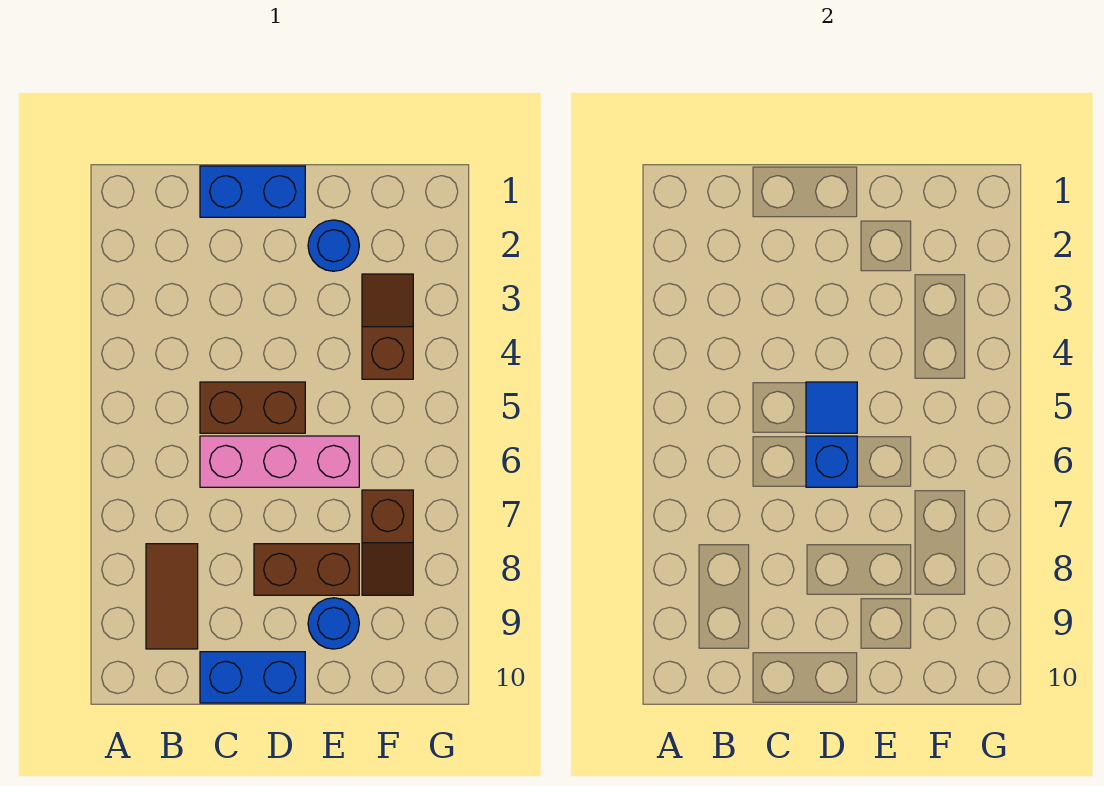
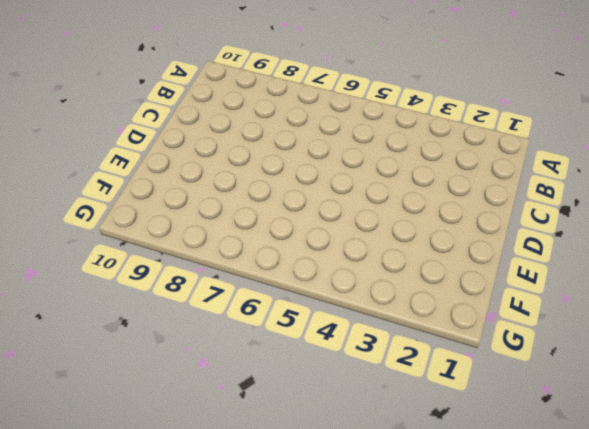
none -> brown tile B8:B9 level 1
none -> blue brick C1:D1 level 1
none -> brown brick C5:D5 level 1

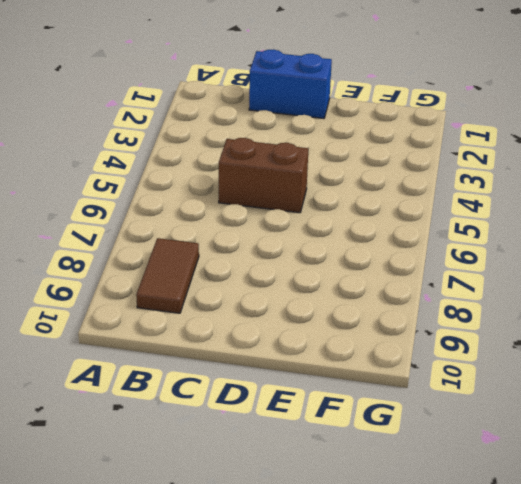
none -> pink brick C6:E6 level 1
none -> blue brick C10:D10 level 1
none -> brown brick D8:E8 level 1

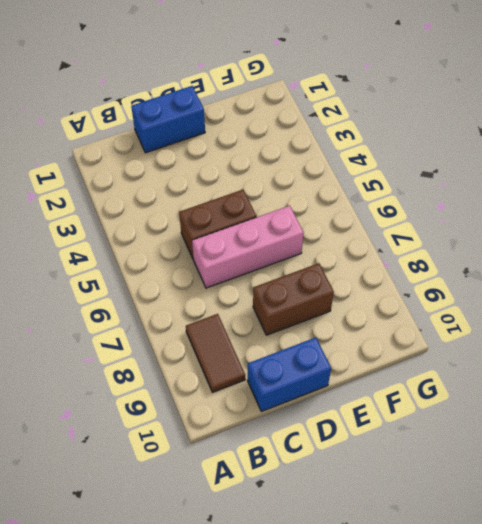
none -> blue round brick E2 level 1
none -> blue round brick E9 level 1
none -> brown slope F3:F4 level 1 top 4

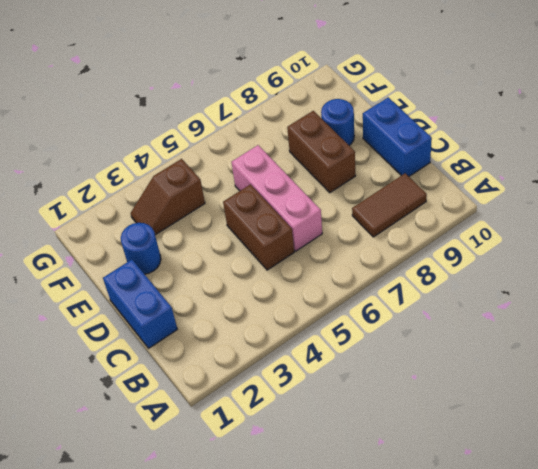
none -> brown slope F7:F8 level 1 top 7
none -> blue tile D5 level 2
none -> blue brick D6 level 2

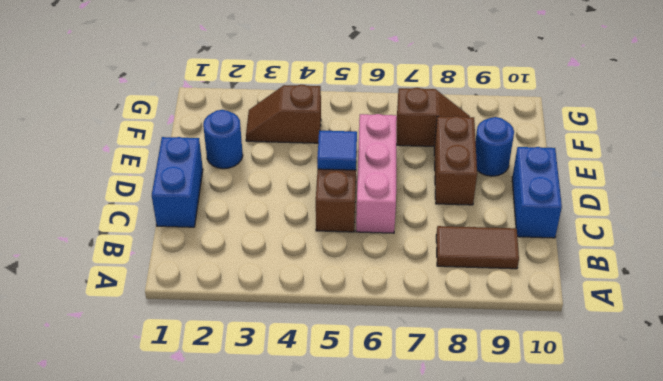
none -> blue brick D6 level 2

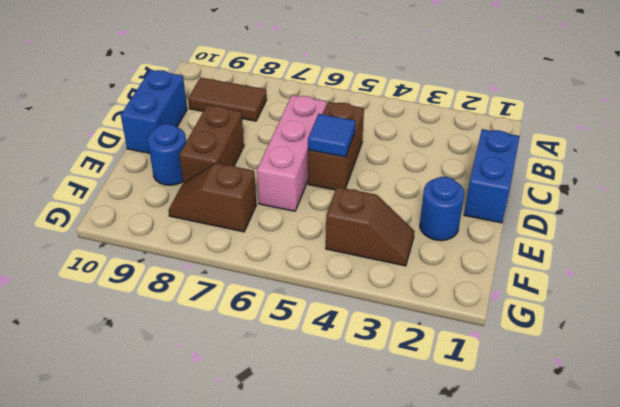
none -> blue brick D6 level 2

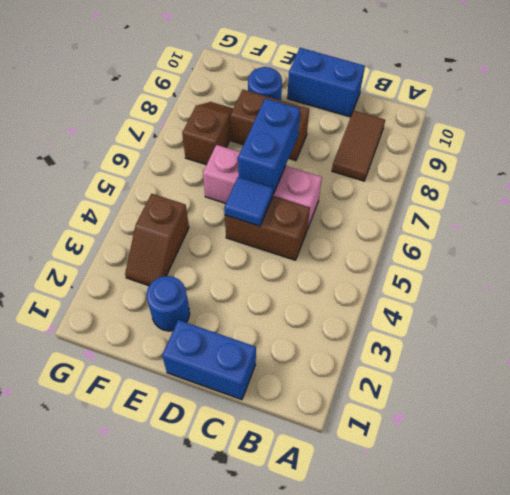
blue brick D6:D7 level 2 -> blue brick D6 level 2

